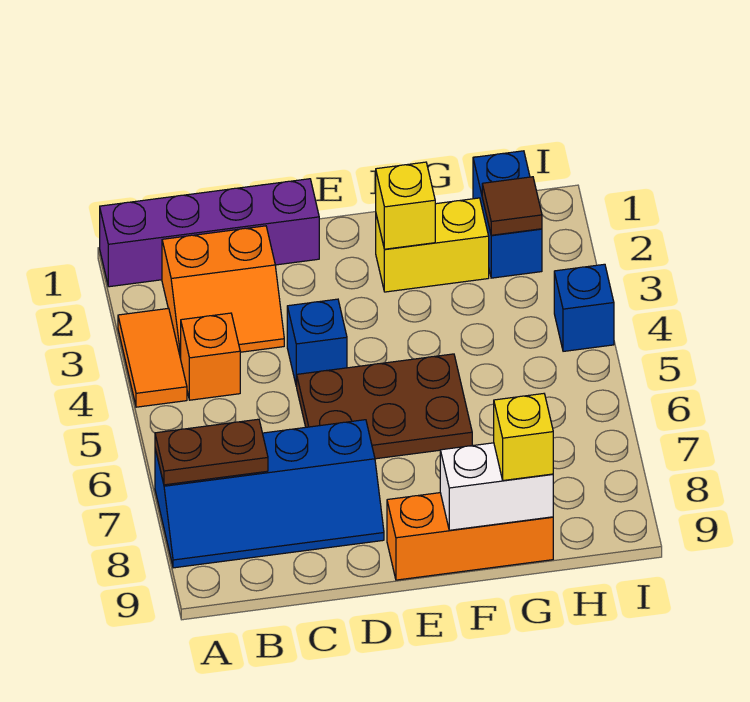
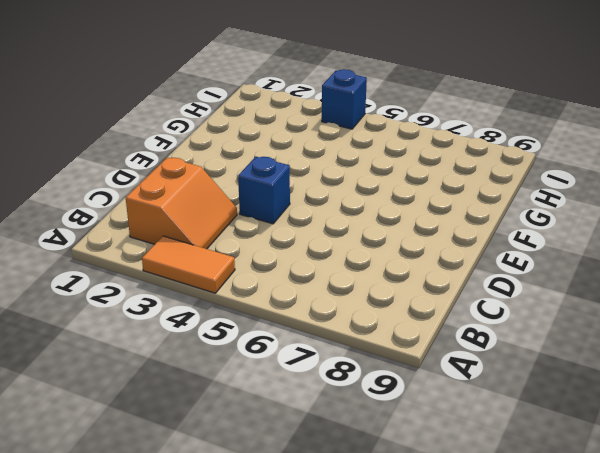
none -> purple brick A1:D1 level 1
none -> blue slope A7:D8 level 1 top 7
none -> orange brick B4 level 1

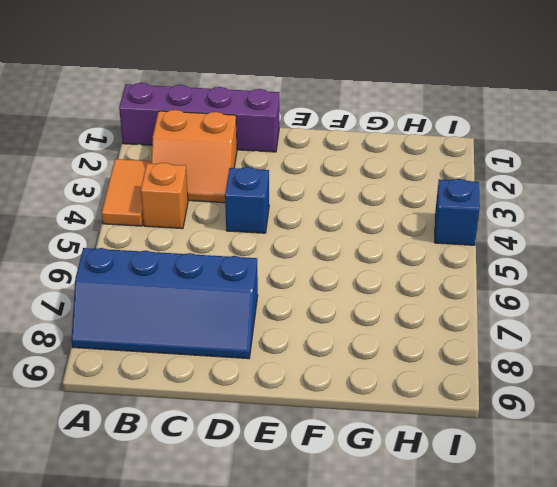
none -> brown plate D5:F6 level 1
none -> orange brick E9:G9 level 1
none -> yellow brick F2:G2 level 1

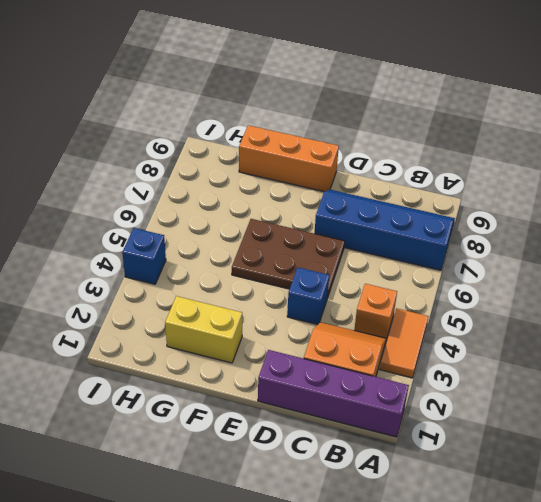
none -> blue brick H1:H2 level 1
none -> brown plate A7:B7 level 2
none -> yellow brick F2 level 2

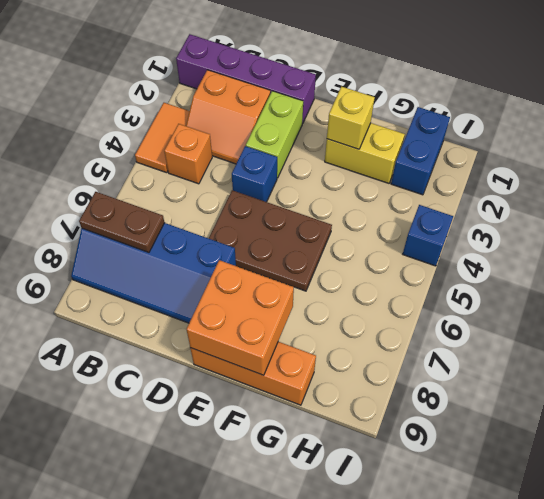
lime brick D2:D3 level 1 -> none
orange brick E8:F9 level 2 -> white brick F9:G9 level 2
none -> brown tile H2 level 2
none -> yellow brick G9 level 3

